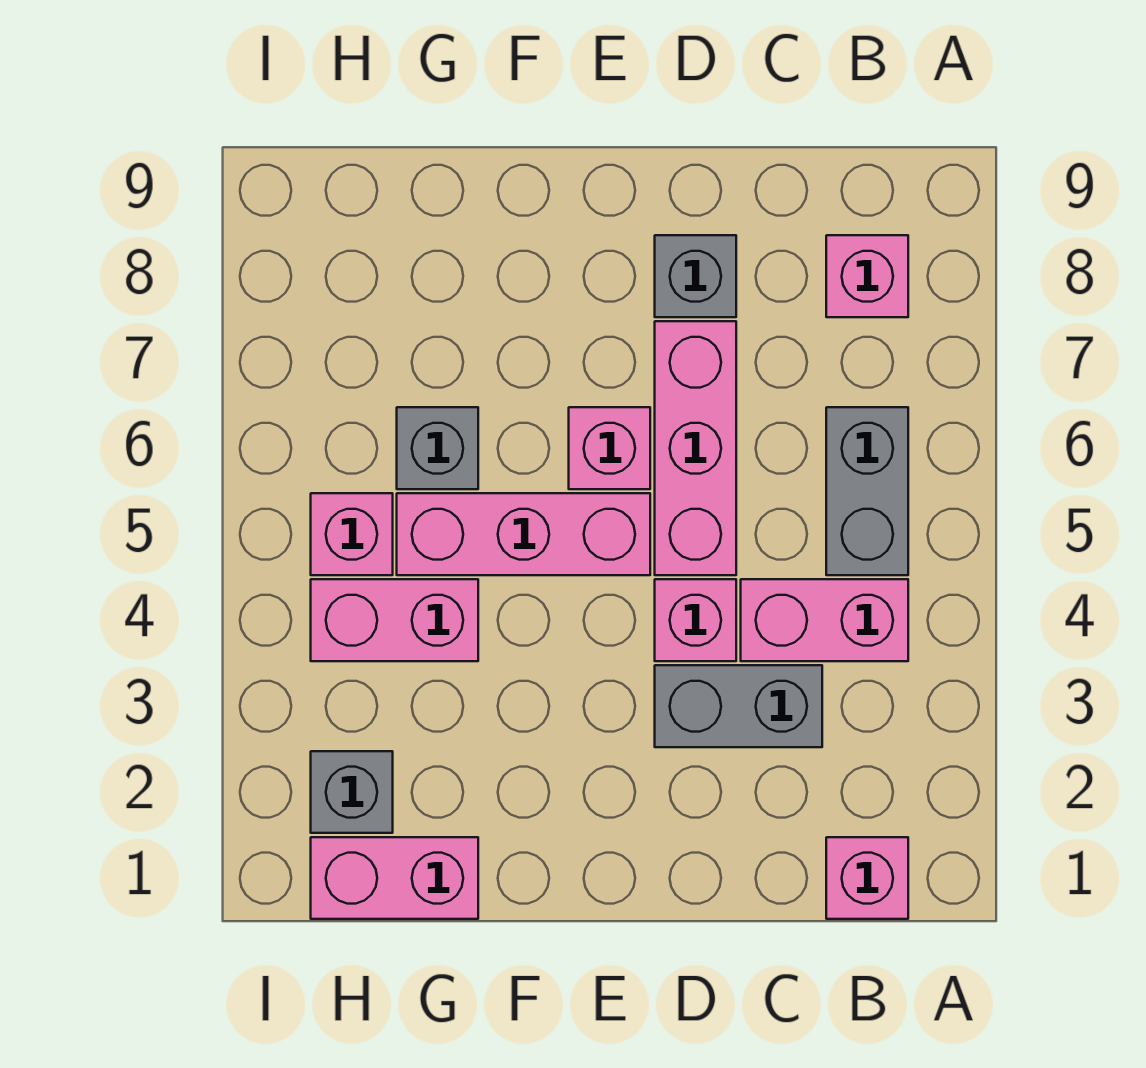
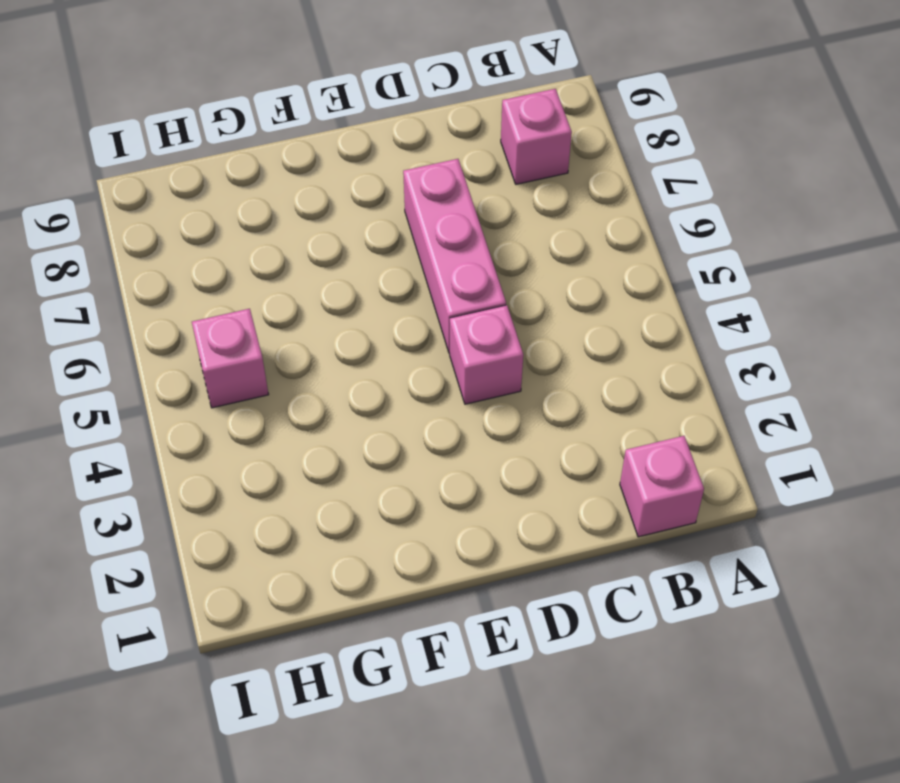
none -> pink brick B4:C4 level 1
none -> grey brick B5:B6 level 1
none -> grey brick C3:D3 level 1

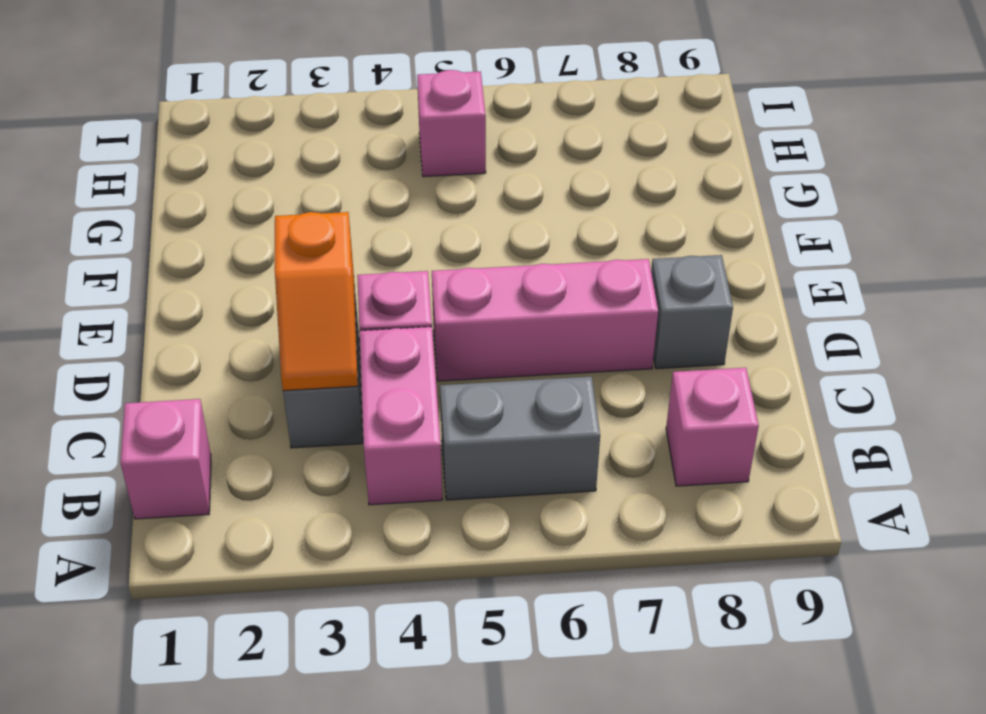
orange slope C3:D3 level 2 top D -> none
none -> pink brick E5:G5 level 1
none -> pink brick E6 level 1
none -> pink brick G1:H1 level 1

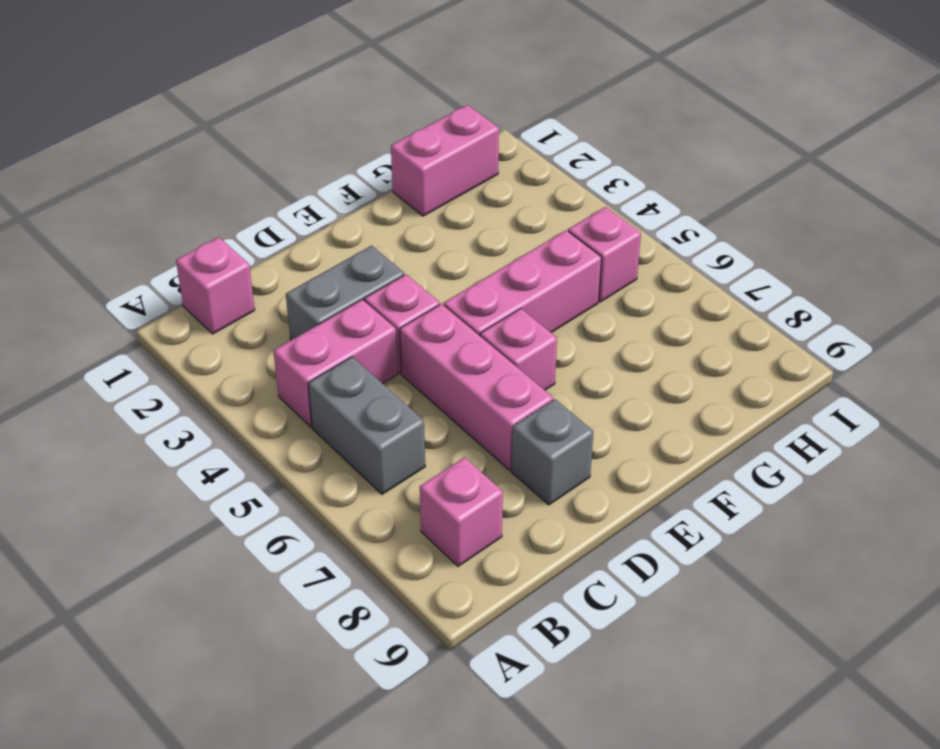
none -> pink brick G4:H4 level 1
none -> grey brick G6 level 1
none -> grey brick H2 level 1

